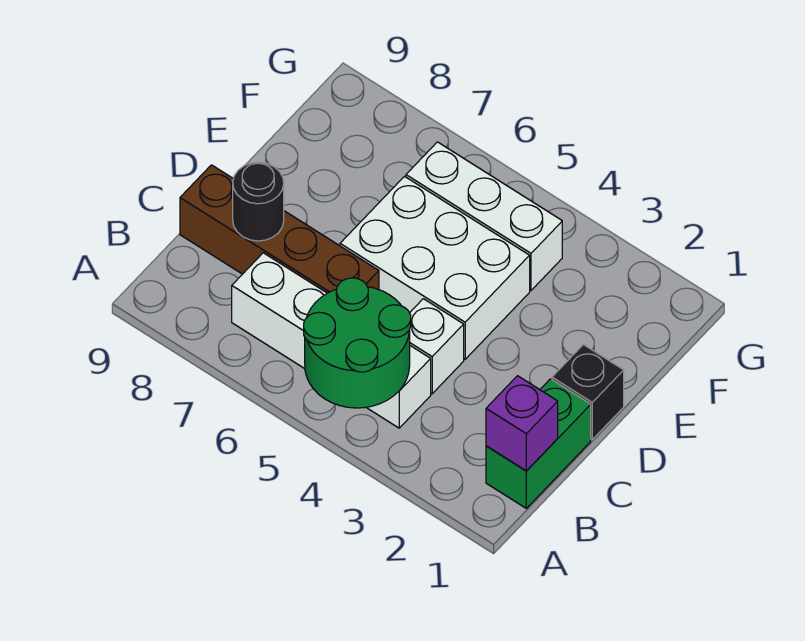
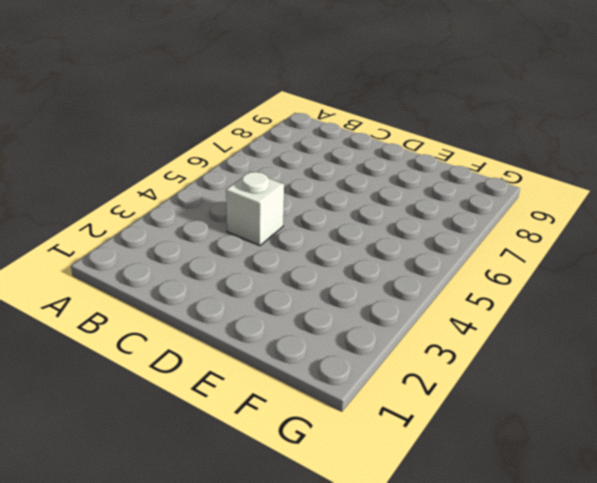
none -> green brick B1:C1 level 1
none -> white brick B4:B7 level 1

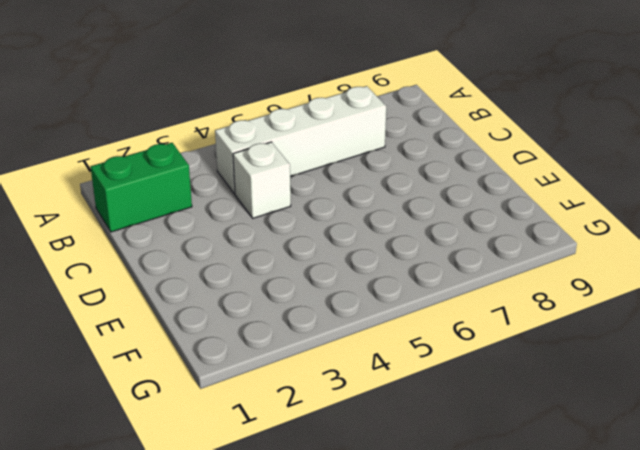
green brick B1:B2 level 1 -> green brick B1:C1 level 1
none -> brown brick C6:C9 level 1
none -> black brick D1 level 1

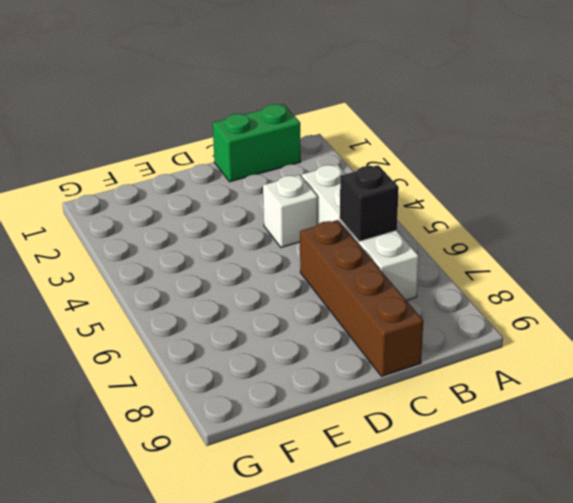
black brick B6 level 2 -> black brick D1 level 1
none -> white brick D4:E6 level 1
none -> white brick F4:F6 level 1

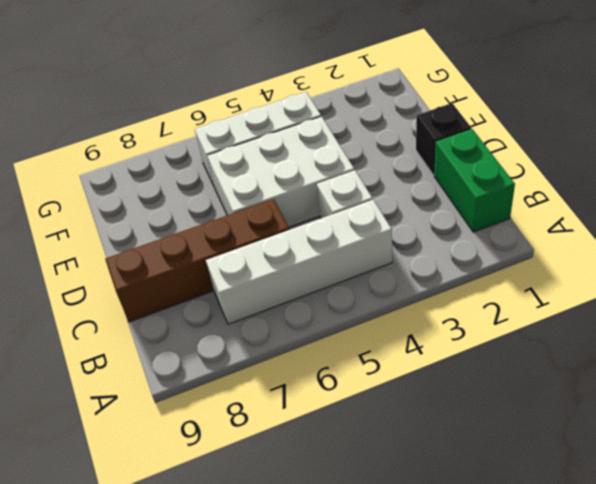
none -> green round brick A4:B5 level 2
none -> purple brick B1 level 2

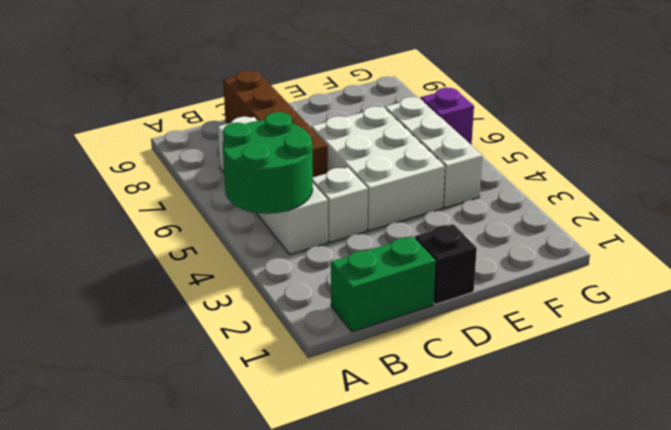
purple brick G6 level 1 -> purple brick B1 level 2
none -> black round brick C8 level 2

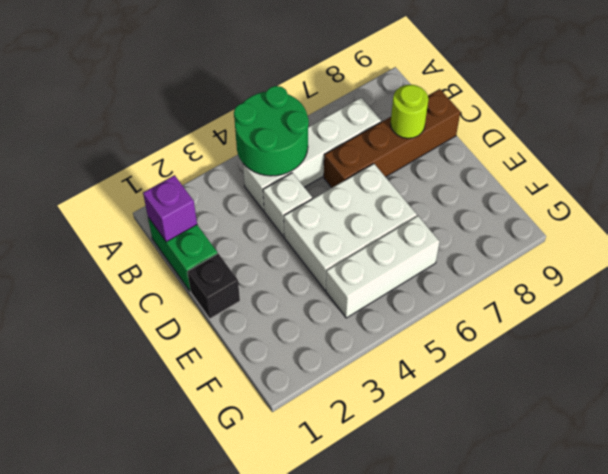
lime round brick C8 level 2 -> black round brick C8 level 2

